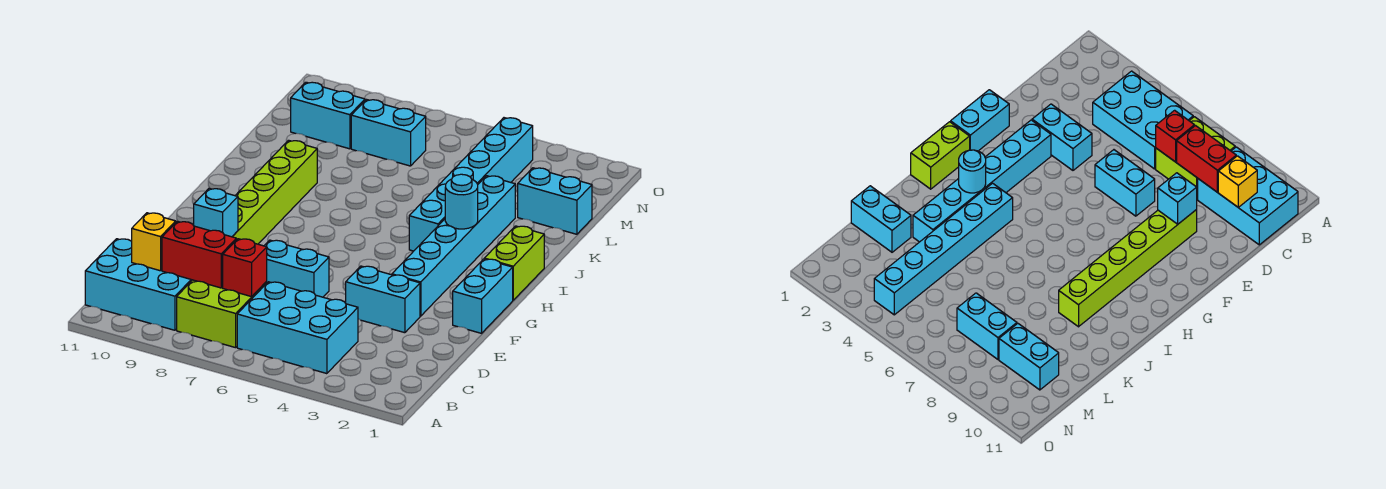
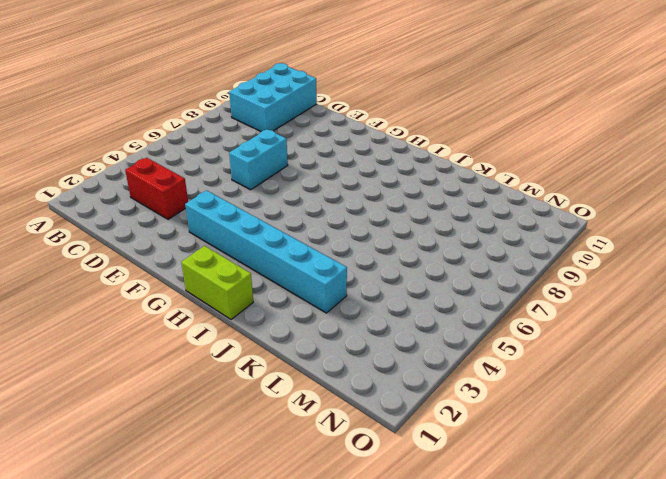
red brick C3:D3 level 1 -> red brick C8:C9 level 2
none -> cyan brick B4:C6 level 1
none -> lime brick B7:C8 level 1
none -> cyan brick E3:E4 level 1

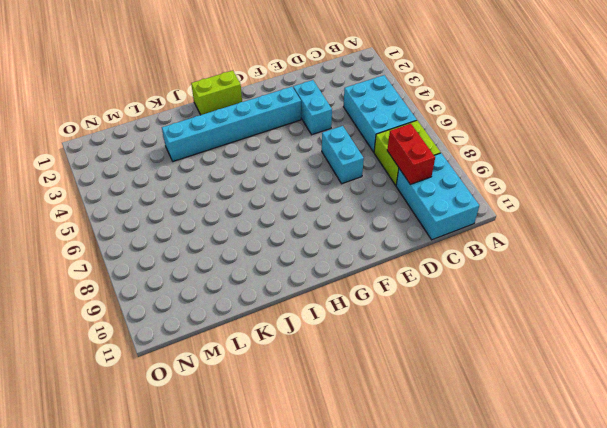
none -> lime brick E9:J9 level 1
none -> cyan brick F1:G1 level 1
none -> cyan brick I4:N4 level 1

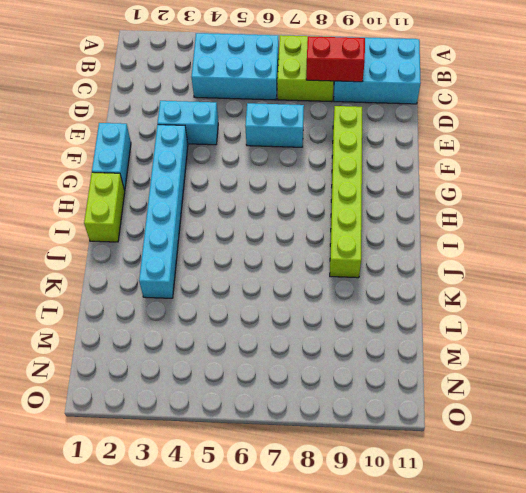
none -> cyan brick I4:N4 level 1
none -> cyan brick L1:L2 level 1
none -> cyan brick M7:M8 level 1

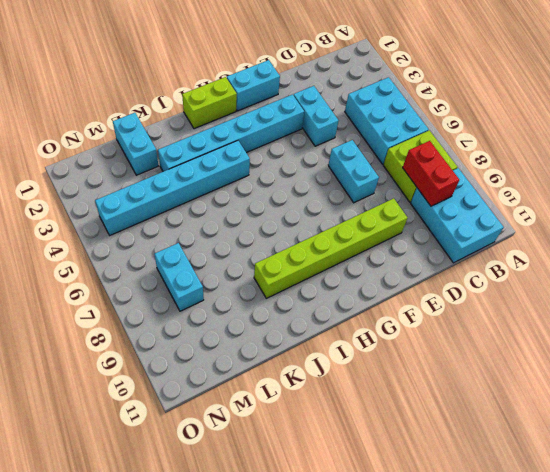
none -> cyan brick M9:M10 level 1
none -> red brick C7 level 2
none -> yellow brick C10 level 2

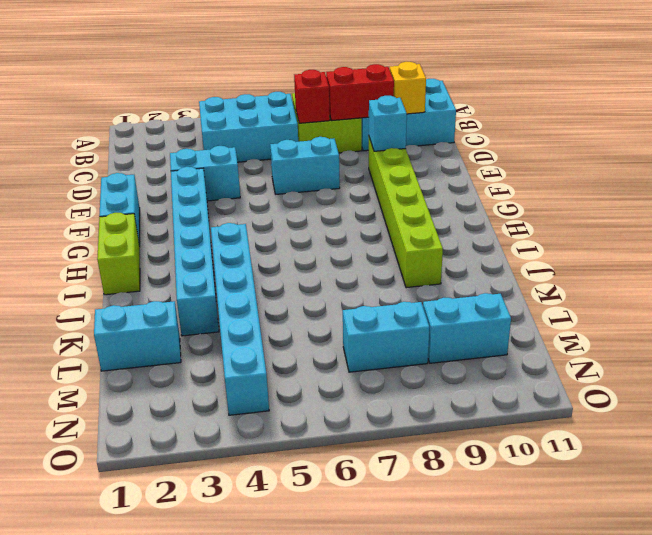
none -> cyan round brick I3 level 2

